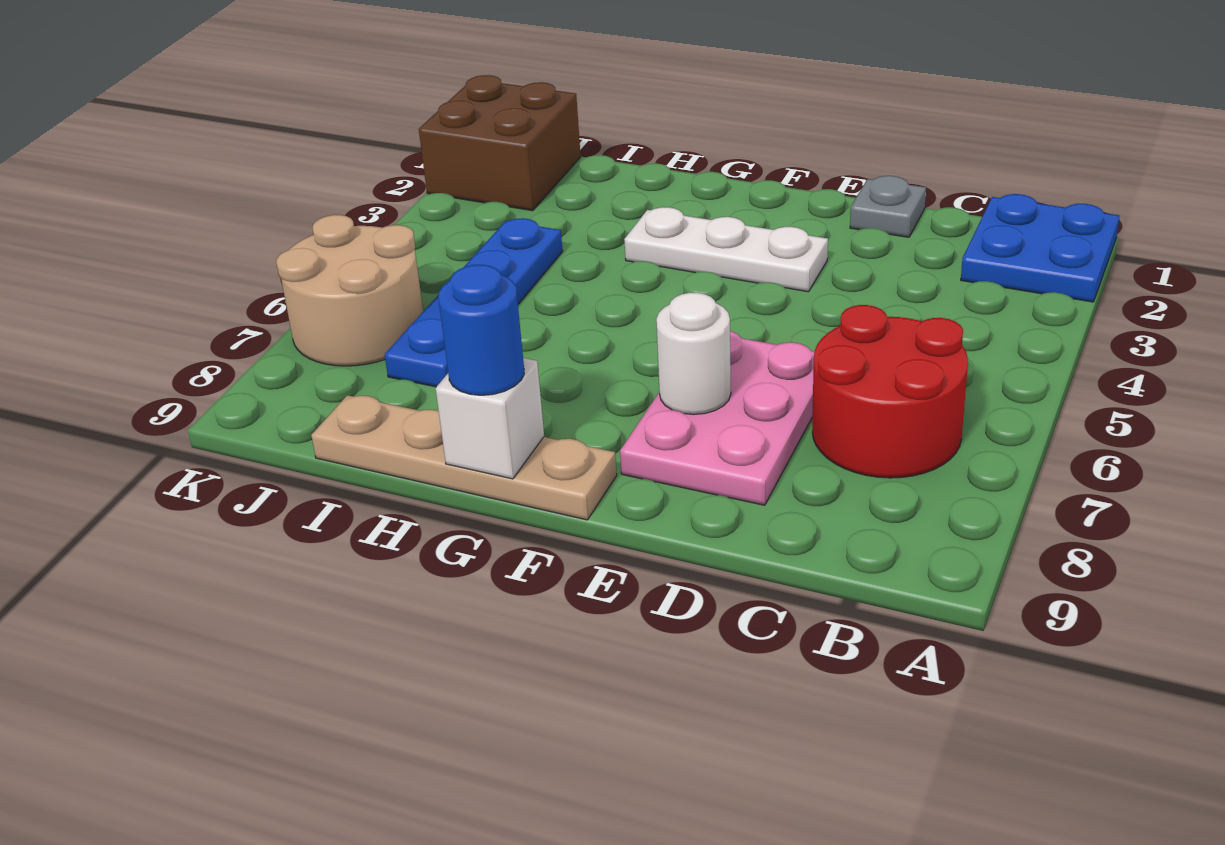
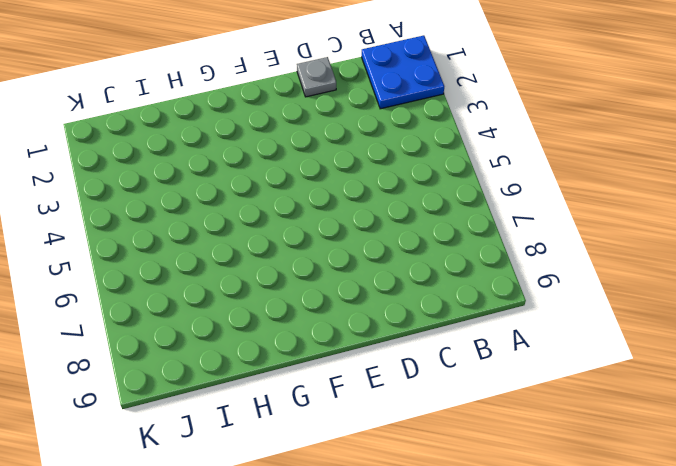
none -> red round brick B6:C7 level 1
none -> pink plate D6:E8 level 1
none -> white plate E3:G3 level 1

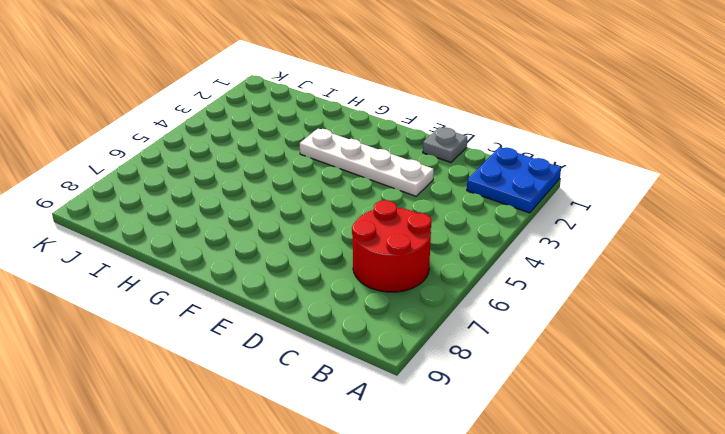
white plate D3:G3 level 1 -> white plate E3:G3 level 1
none -> pink plate D6:E8 level 1
none -> tan plate F9:I9 level 1
none -> blue plate I4:I7 level 1

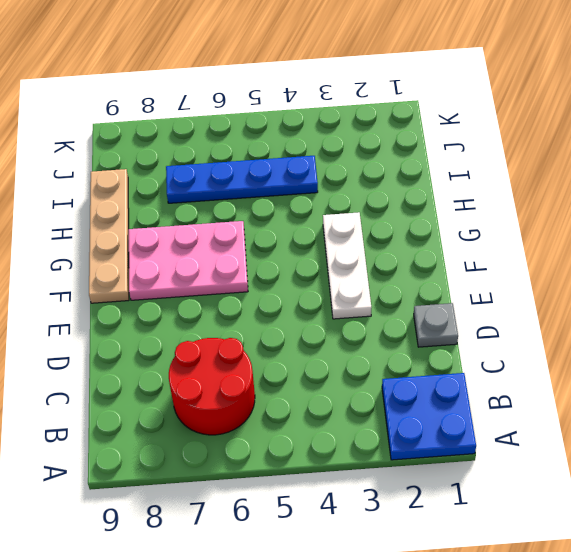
pink plate F6:G8 level 1 -> pink plate D6:E8 level 1
none -> brown brick J1:K2 level 1
none -> tan round brick J6:K7 level 1
none -> white round brick E7 level 2

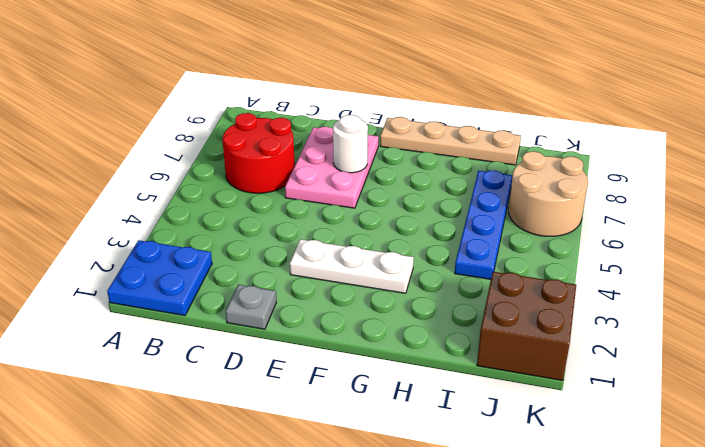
none -> white brick G9 level 2
none -> blue round brick G9 level 3

